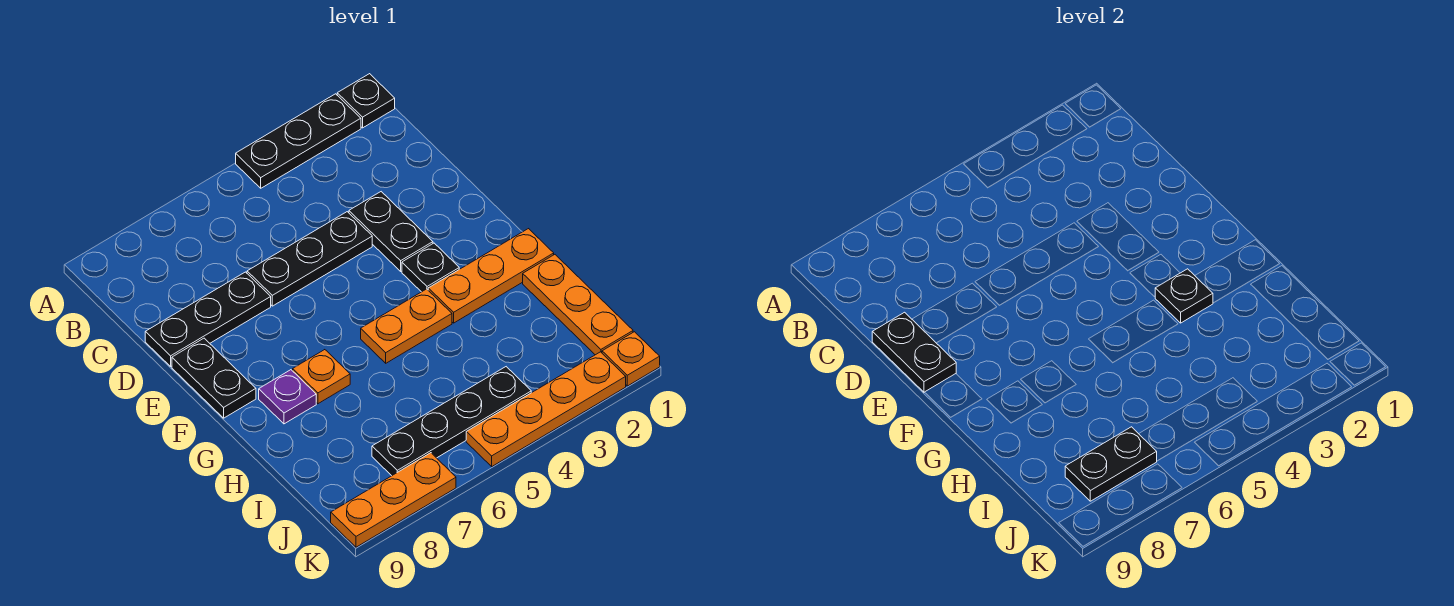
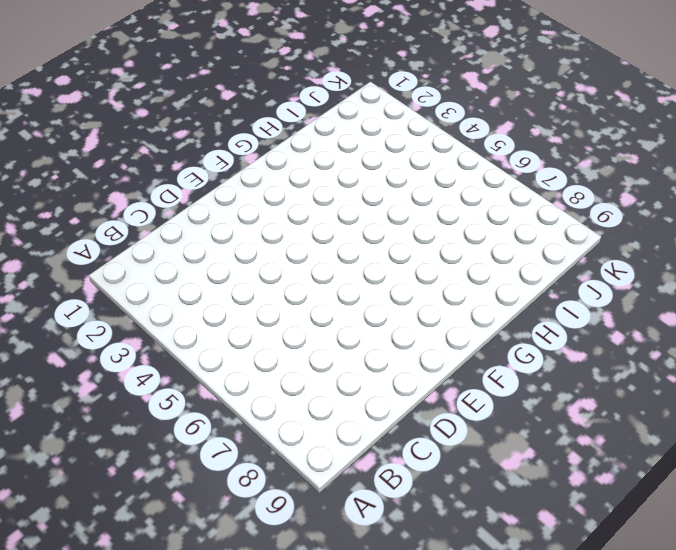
none -> black plate A1 level 1
none -> black plate A2:A4 level 1
none -> black plate D3:E3 level 1

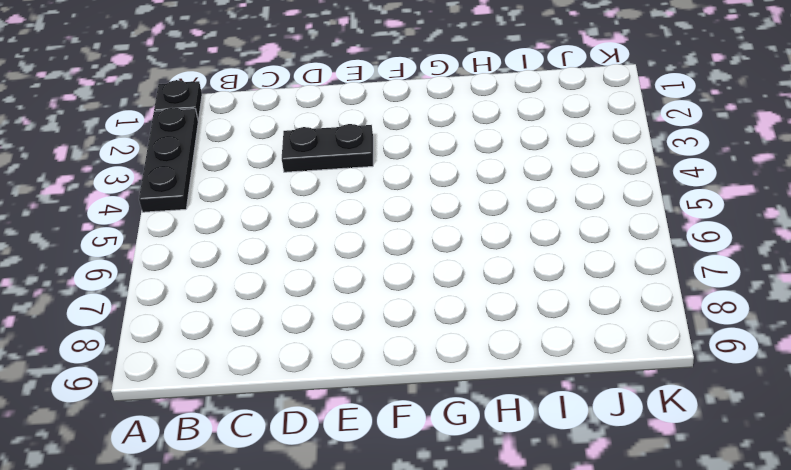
none -> black plate D4:D6 level 1
none -> black plate D7:D9 level 1
none -> black plate E9:F9 level 1

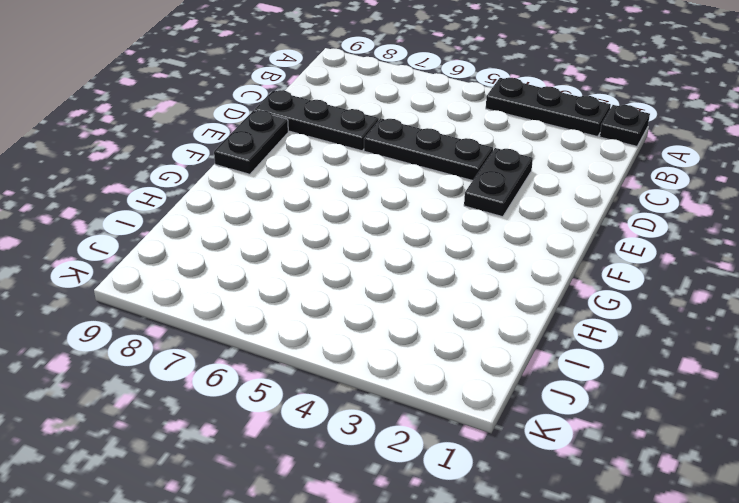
none -> black plate F3 level 1
none -> orange plate G1:G3 level 1
none -> orange plate G4:G5 level 1

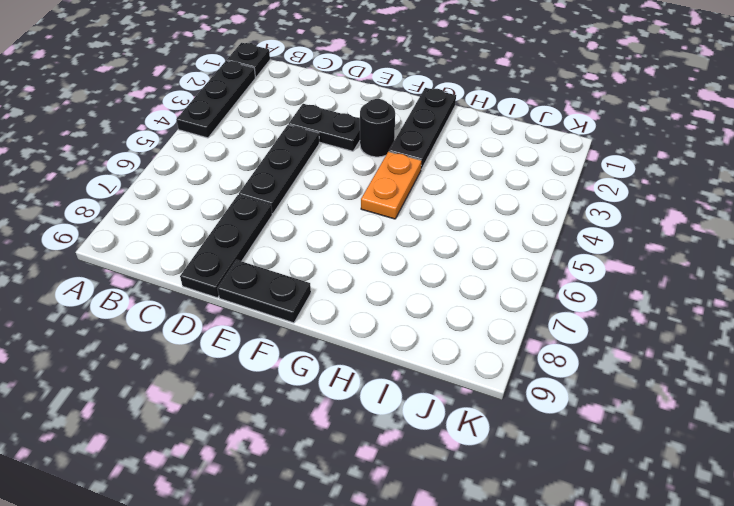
black round brick F3 level 1 -> black plate F3 level 1
black plate G1:G3 level 1 -> orange plate G1:G3 level 1
none -> orange plate G7 level 1
none -> purple plate G8 level 1
none -> orange plate H1:J1 level 1

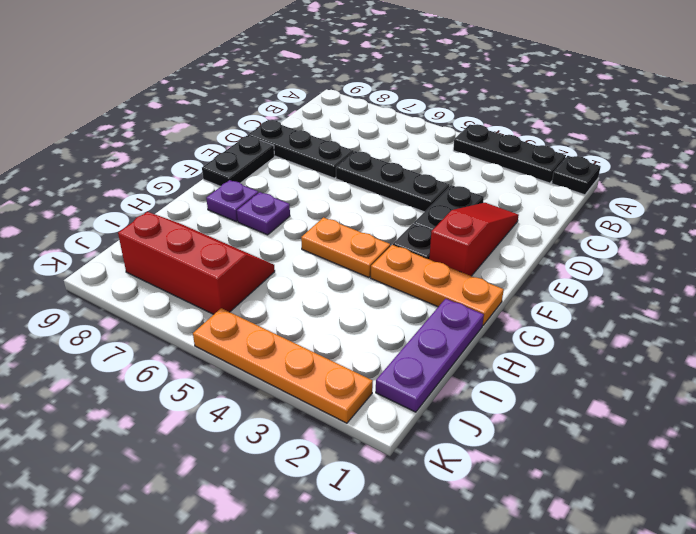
red slope D2:F2 level 1 top F -> none
purple plate G7 level 1 -> orange plate G7 level 1
purple plate H1:J1 level 1 -> orange plate H1:J1 level 1
red slope I6:J8 level 1 top J -> black plate J4:J7 level 1
none -> orange plate K1 level 1
none -> orange plate K7:K9 level 1
none -> black plate D9:E9 level 2

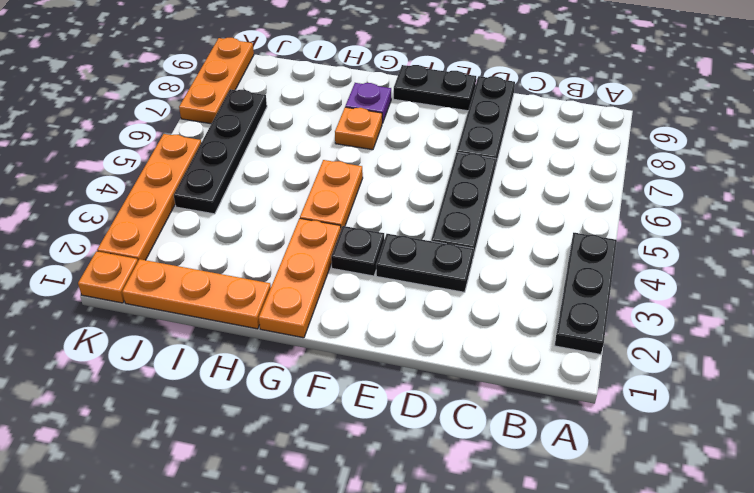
none -> black plate A1 level 1
none -> black plate D9:E9 level 2
none -> black plate G3 level 2

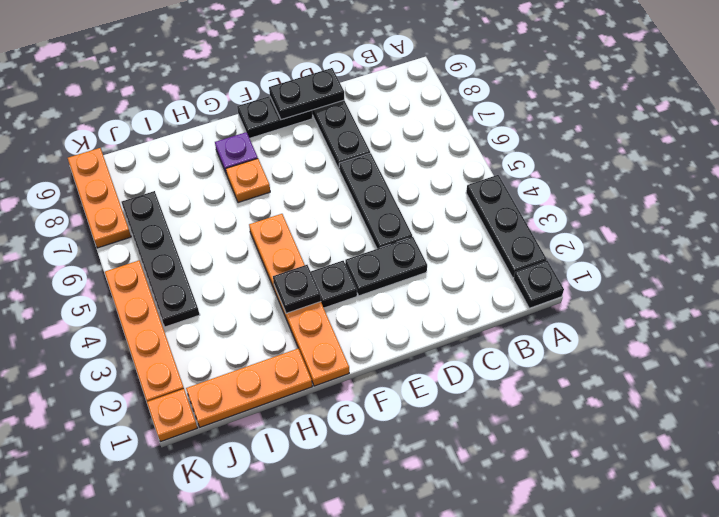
none -> black plate J7:J8 level 2

